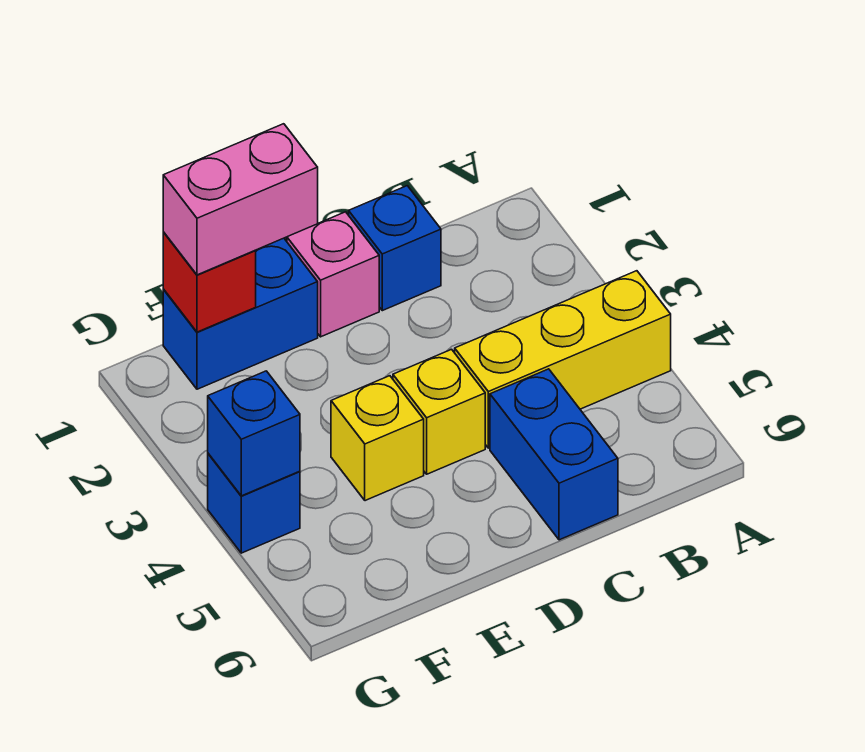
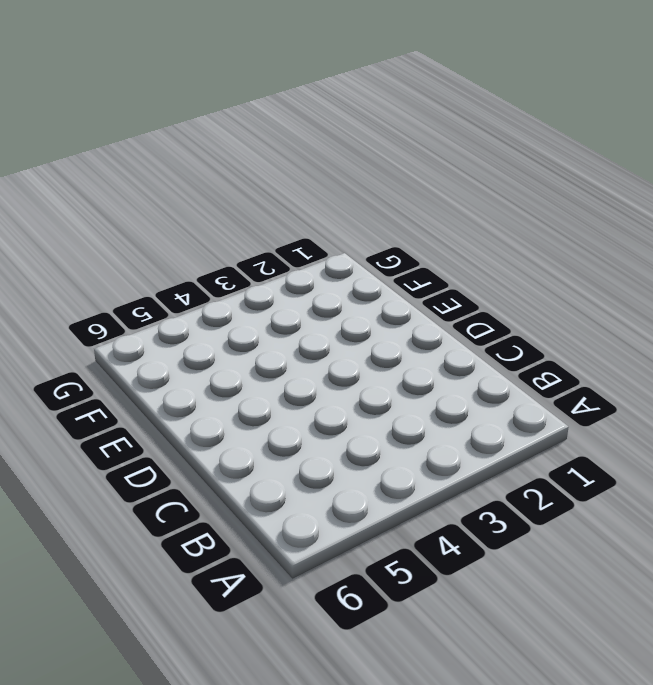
none -> yellow brick A4:C4 level 1
none -> blue brick C1 level 1

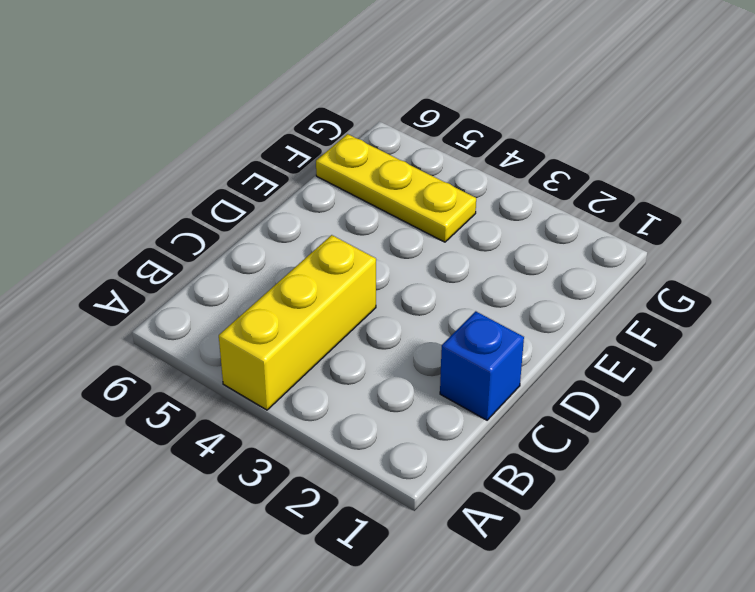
yellow plate F4:F6 level 1 -> none
none -> blue brick C5:C6 level 1
none -> pink brick D1 level 1

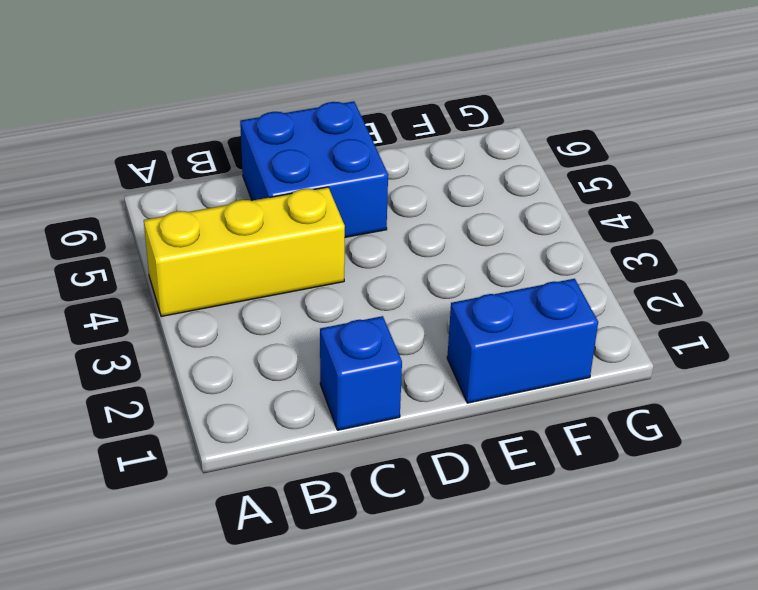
blue brick C5:D6 level 1 -> blue brick C5:C6 level 1
none -> pink brick D1 level 1
none -> yellow brick D4 level 1

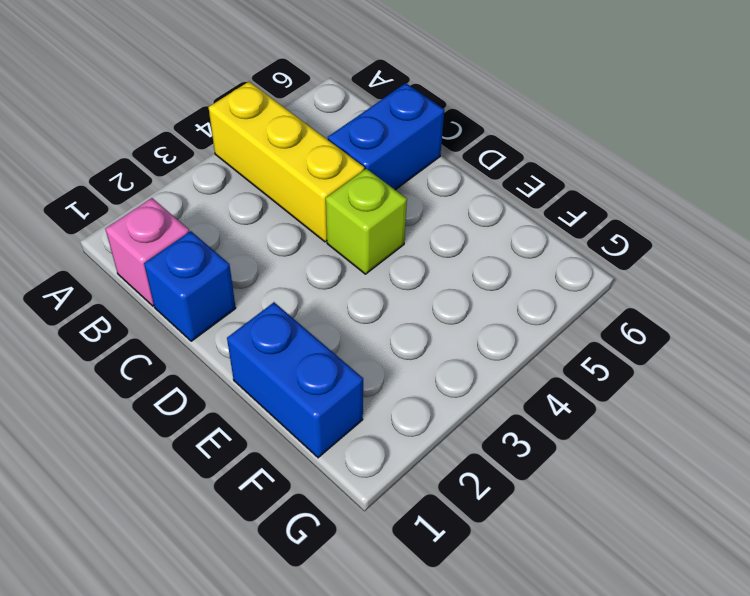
pink brick B1 level 1 -> pink brick D1 level 1
lime brick D4 level 1 -> yellow brick D4 level 1
none -> yellow brick E4 level 1
none -> blue brick G4 level 1

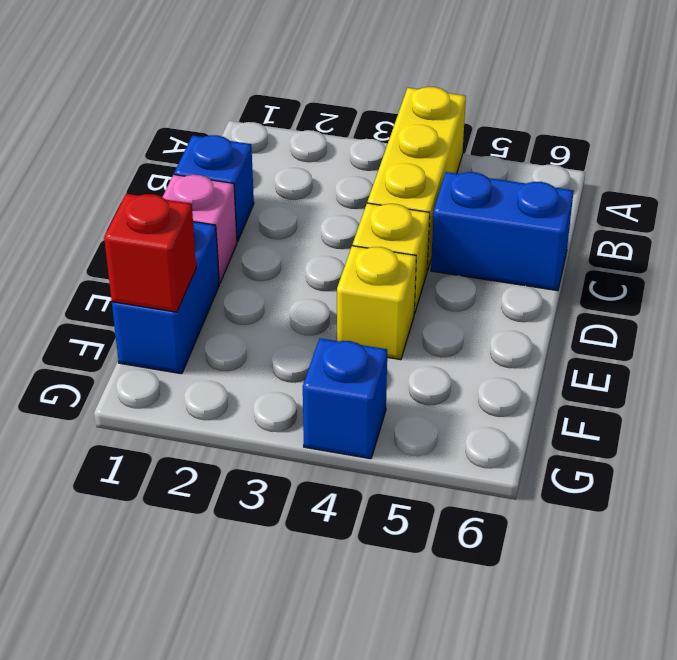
none -> blue brick G4 level 2
none -> pink brick E1:F1 level 3

